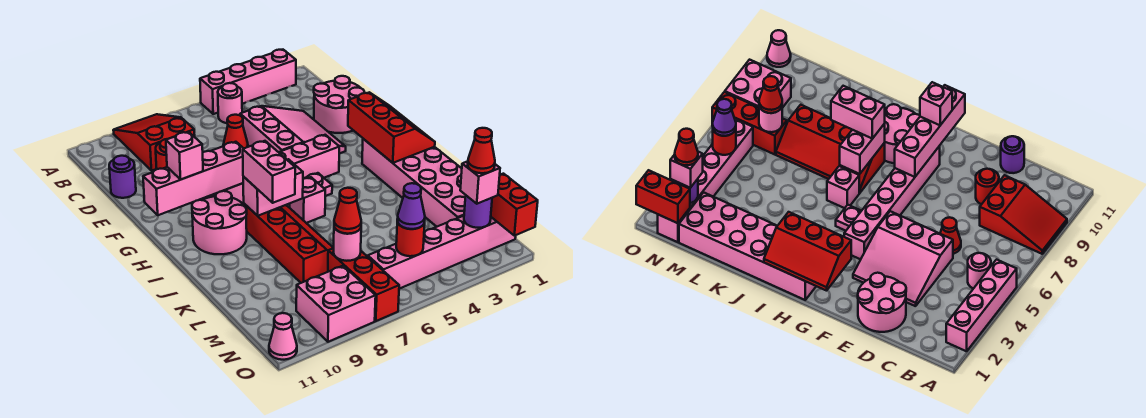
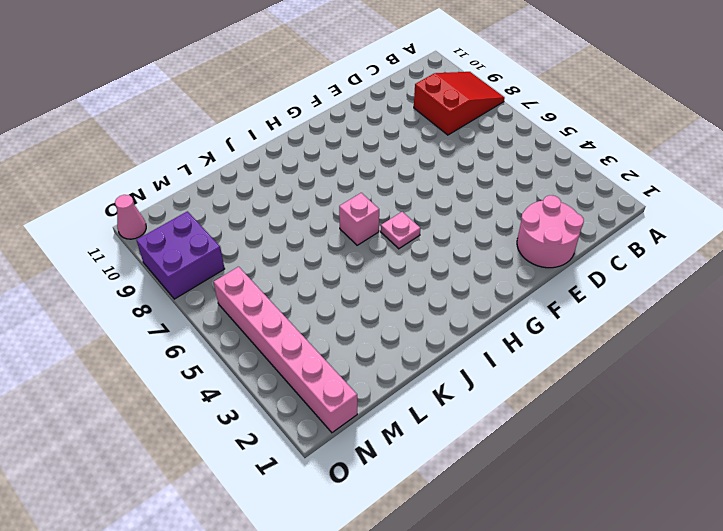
purple brick N8:O9 level 1 -> pink brick N8:O9 level 1
none -> pink brick A2:A5 level 1
none -> pink round brick B5 level 1
none -> pink slope D3:F5 level 1 top 5
none -> red cone D6 level 1

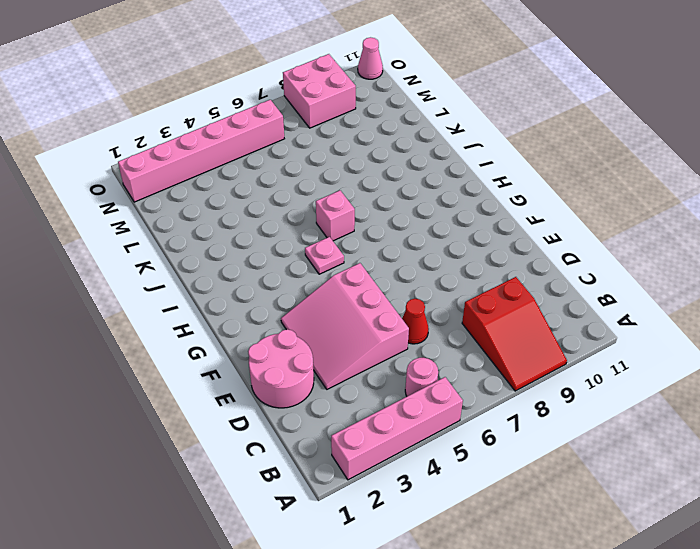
none -> red round brick D9 level 1
none -> purple round brick D11 level 1
none -> pink brick G4:G9 level 1
none -> pink brick H1:M2 level 1

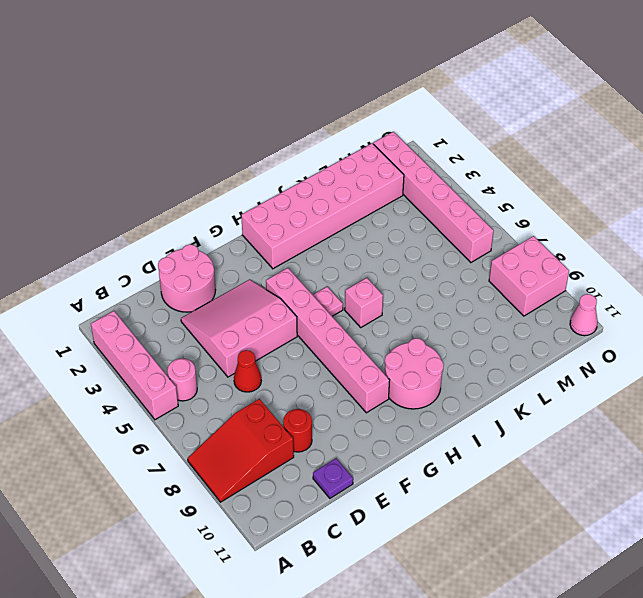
purple plate D11 level 1 -> purple round brick D11 level 1
none -> red slope I7:L8 level 1 top 8
none -> red brick M7:O7 level 1
none -> red slope G1:I2 level 2 top 2
none -> pink brick G8:G11 level 2

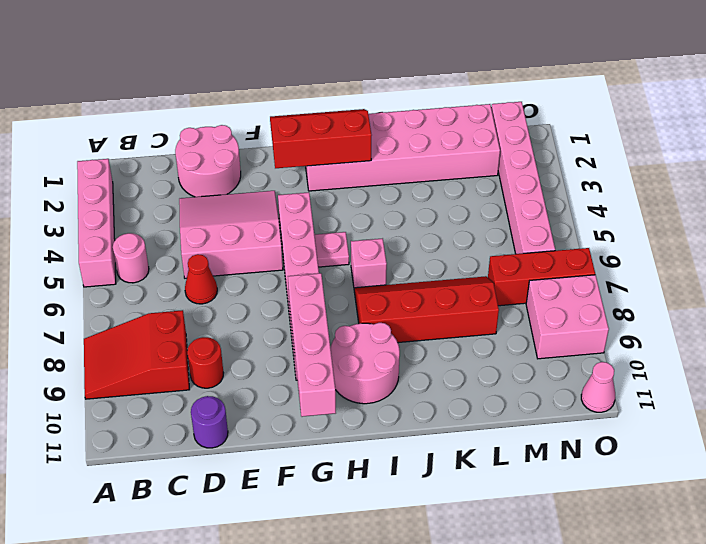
none -> pink brick I7:I8 level 2
none -> pink round brick M7 level 2
none -> red brick N1:O1 level 2
none -> purple round brick N2 level 2

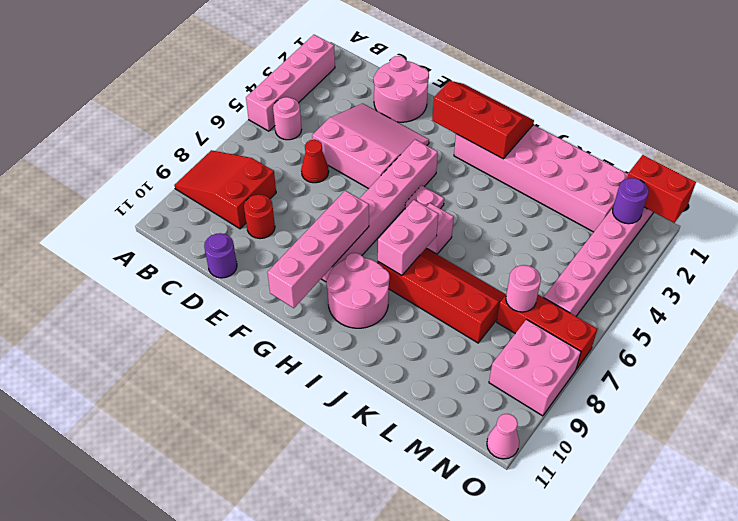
none -> red round brick N5 level 2
none -> pink brick G10 level 3
none -> pink brick I8:J8 level 3
none -> red cone M7 level 3

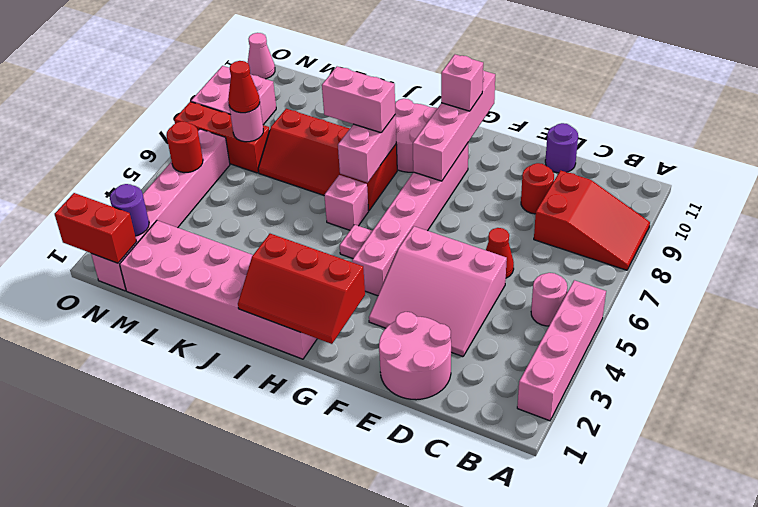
none -> pink brick N2 level 3
none -> purple cone N5 level 3
none -> red cone N2 level 4

